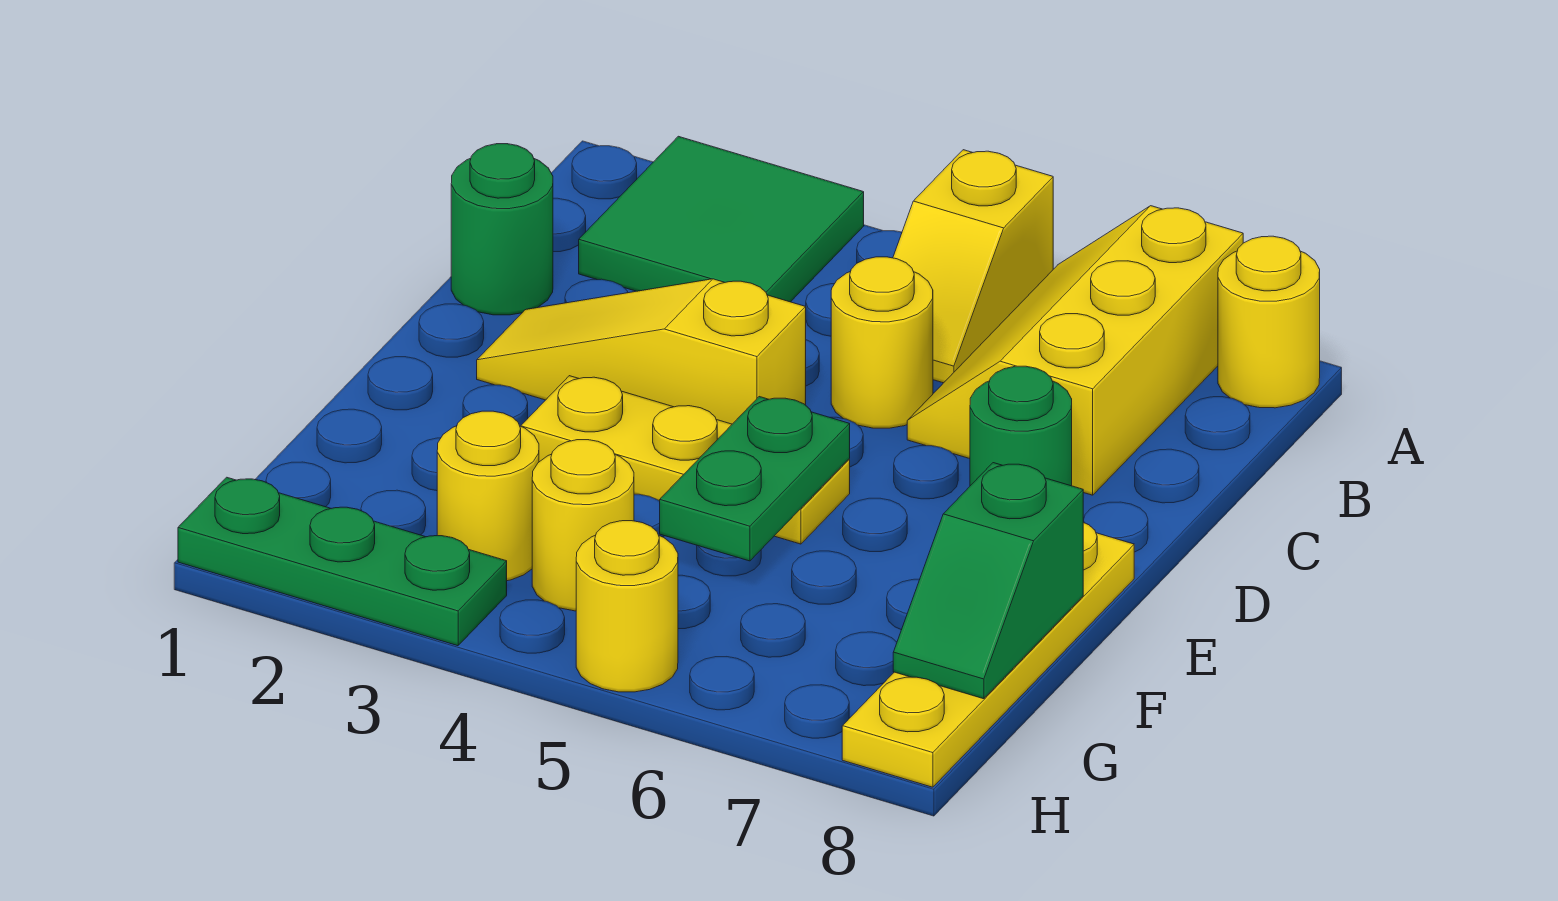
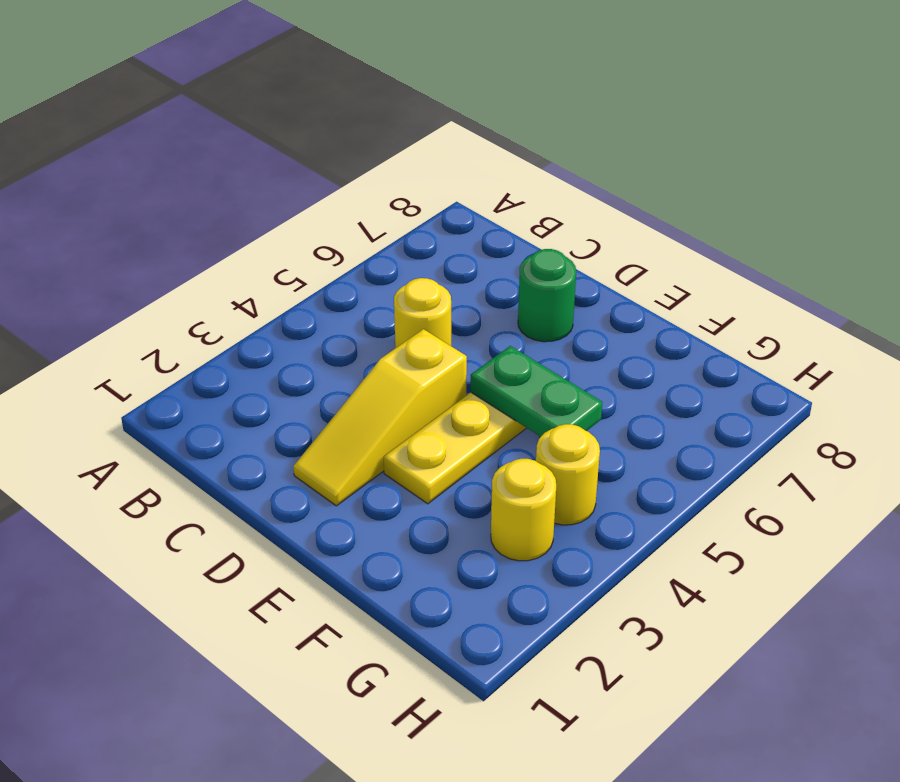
none -> green tile A2:B3 level 1
none -> yellow slope A5:B5 level 1 top A
none -> yellow slope A6:C7 level 1 top 7

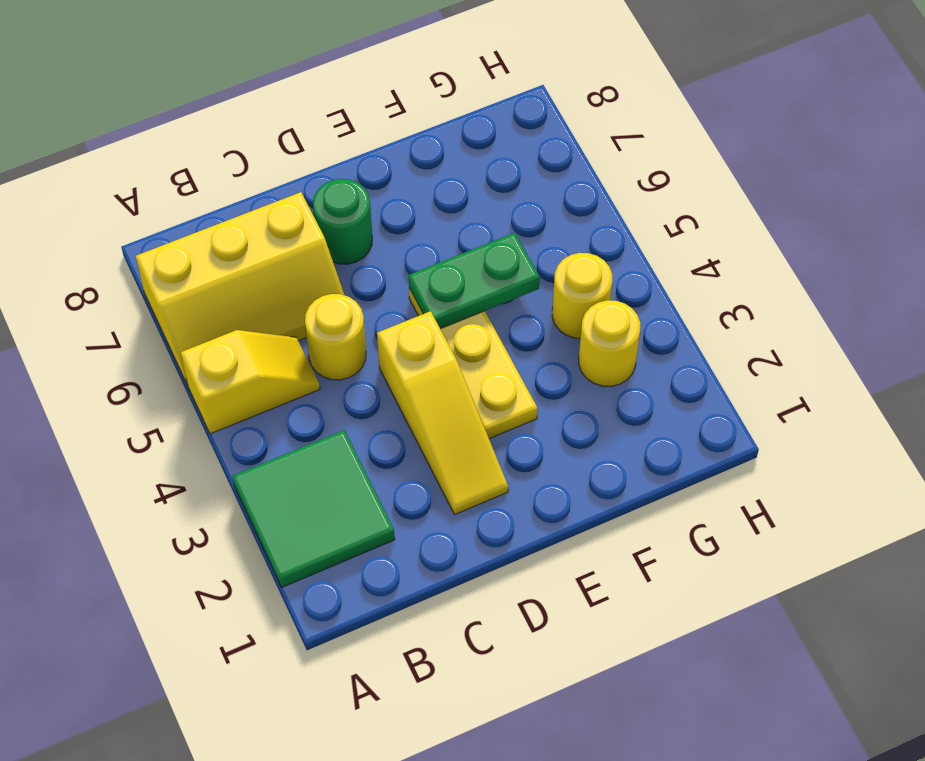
none -> yellow round brick A8 level 1
none -> green round brick C1 level 1
none -> yellow plate E8:H8 level 1

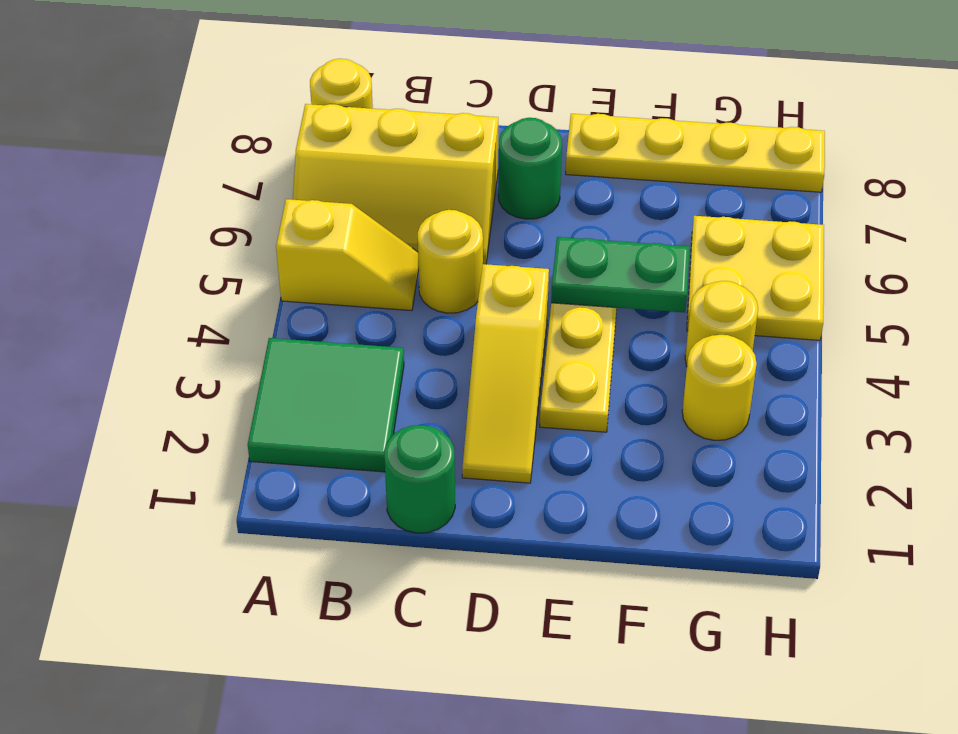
yellow plate G5:H6 level 1 -> yellow round brick H5 level 1
none -> green plate H1:H3 level 1
none -> green slope F8:G8 level 2 top F

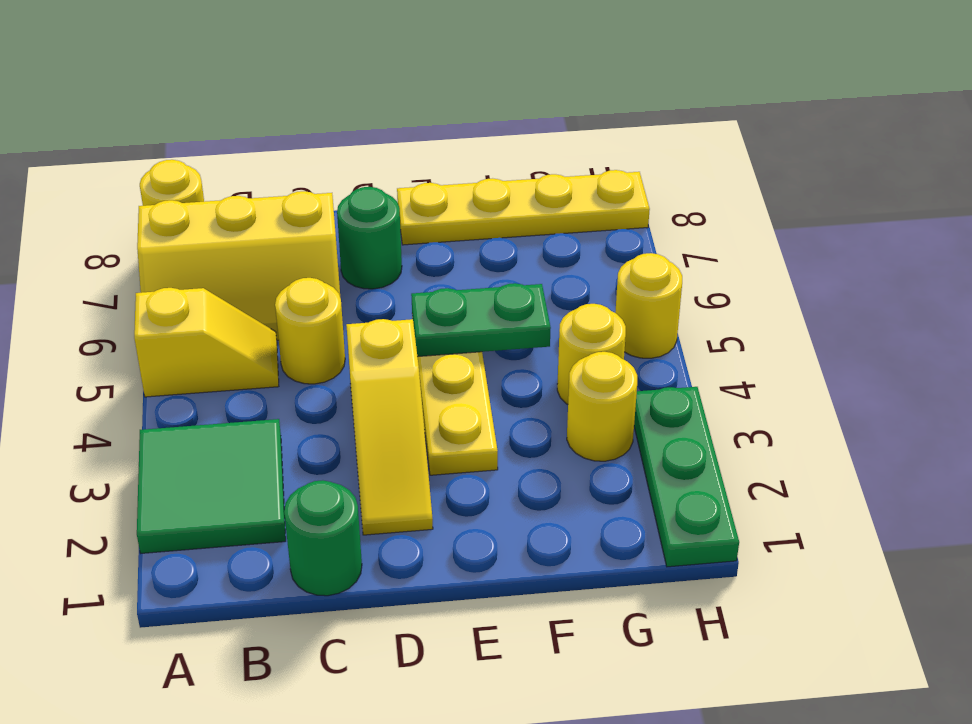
none -> green slope F8:G8 level 2 top F

